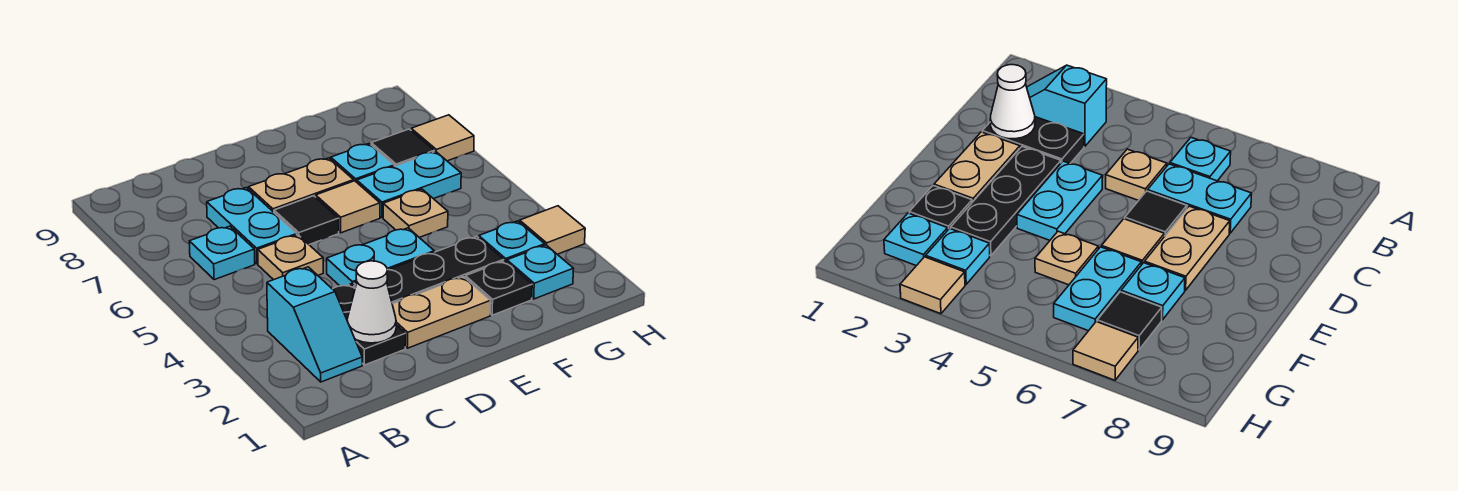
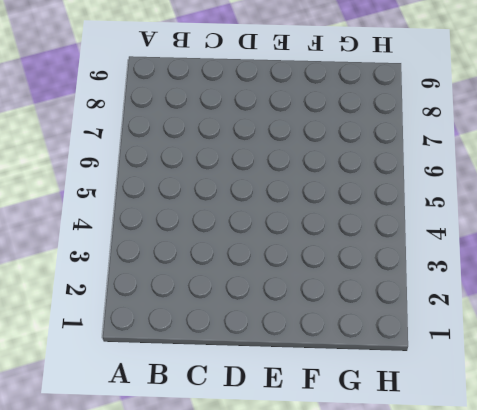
none -> cyan slope B2:B3 level 1 top 3
none -> cyan plate B6 level 1
none -> black plate C2:C3 level 1

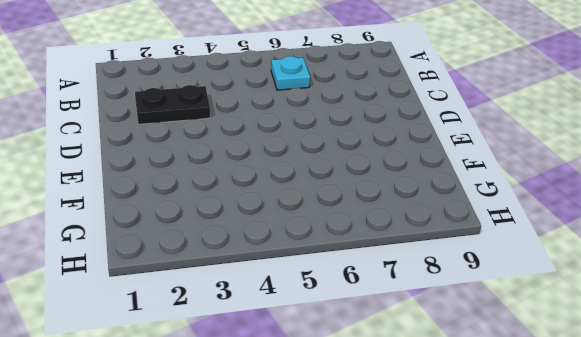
none -> cyan slope B2:B3 level 1 top 3
none -> tan plate C5 level 1
none -> cyan plate C6:C7 level 1

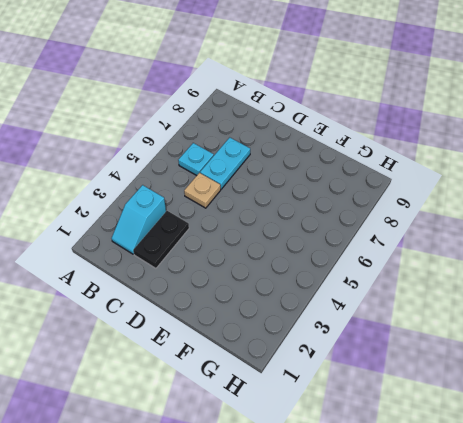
none -> tan plate D2:E2 level 1
none -> black plate D3:F3 level 1
none -> cyan plate D4:E4 level 1

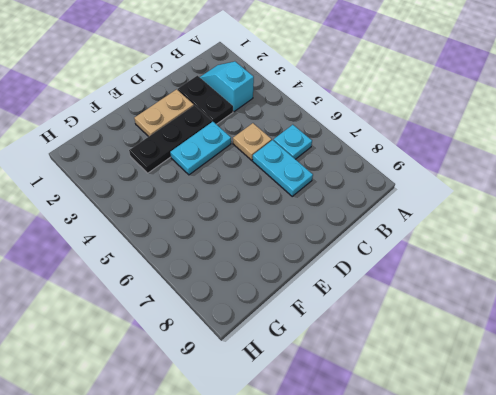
none -> black tile D6 level 1
none -> tan plate D7:E7 level 1
none -> tan tile E6 level 1

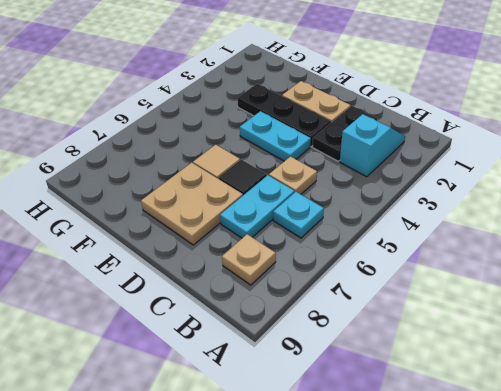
tan plate B8 level 1 -> tan plate F5 level 1
tan plate D7:E8 level 1 -> tan plate D7:E7 level 1
none -> black plate F2 level 1
none -> cyan plate F6:G6 level 1
none -> cyan plate F7 level 1

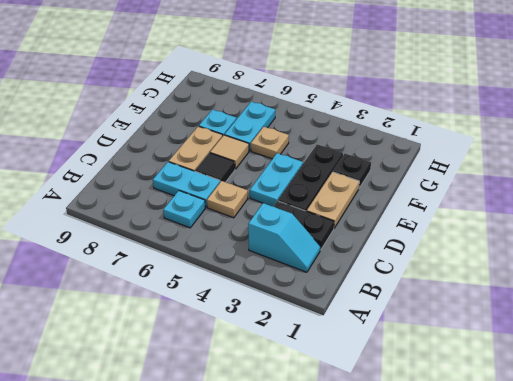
none -> cyan plate G2 level 1
none -> cyan plate G3 level 1
none -> black tile G7 level 1

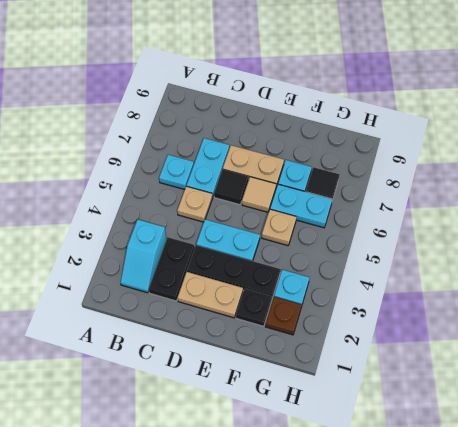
brown plate G2 level 1 -> cyan plate G2 level 1
none -> tan tile H3 level 1
none -> tan tile H7 level 1
none -> white cone C2 level 2

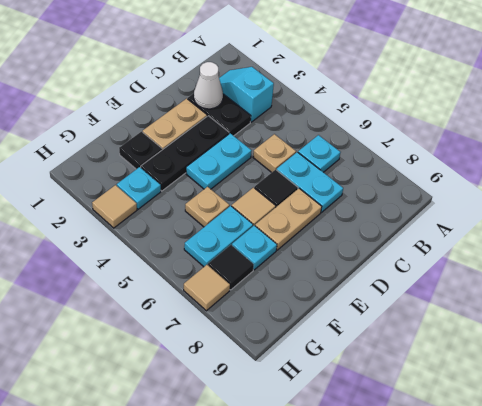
none -> cyan plate G2 level 1

